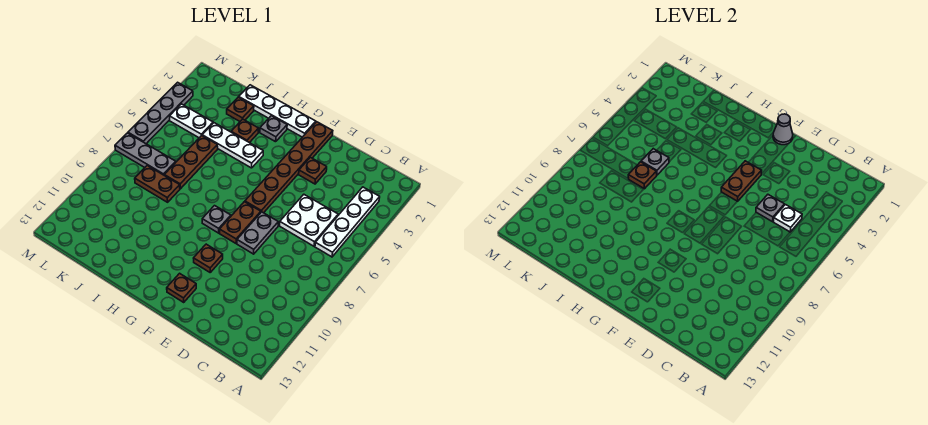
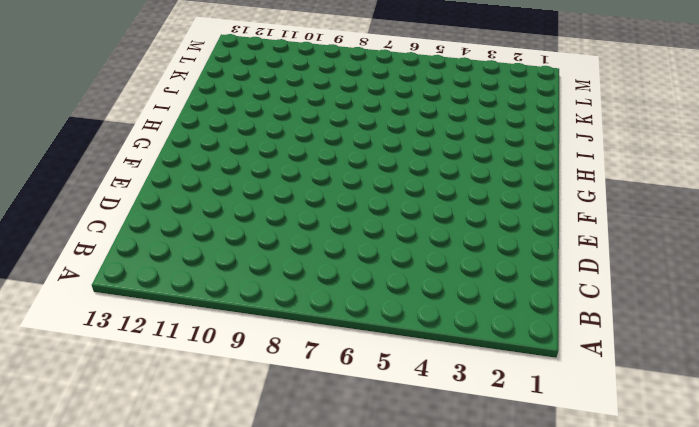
none -> white plate B3:B6 level 1
none -> white plate C5:D6 level 1
none -> brown plate E3 level 1

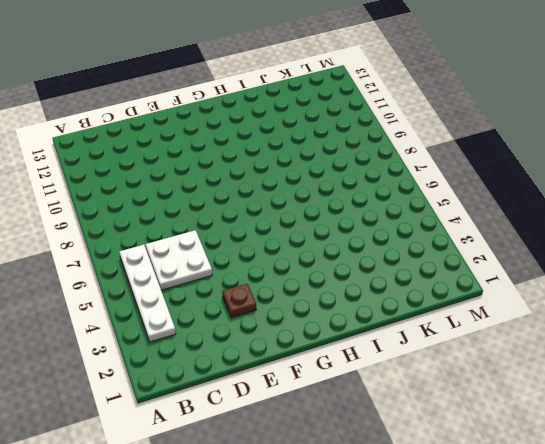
none -> grey plate E7:E8 level 1
none -> brown plate F1:F6 level 1
none -> brown plate F7:F8 level 1

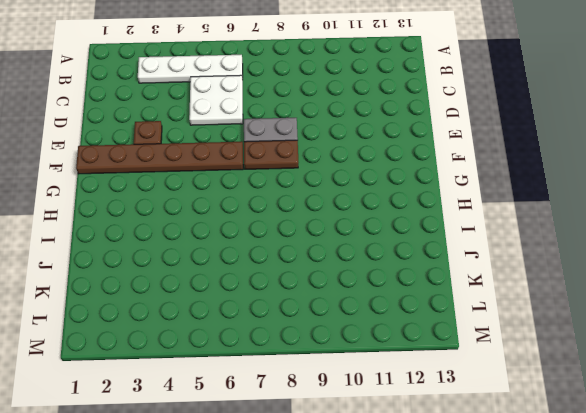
none -> brown plate F10 level 1
none -> brown plate F12 level 1
none -> white plate G1:J1 level 1

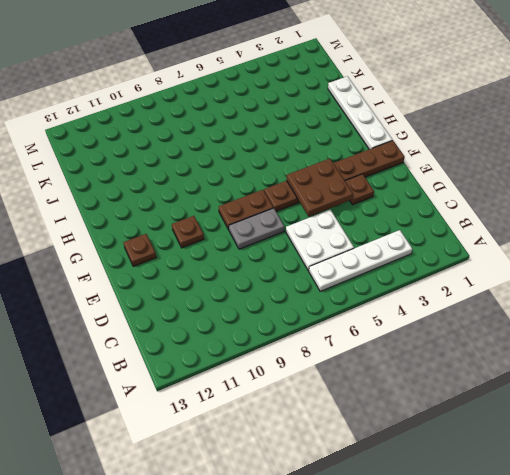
brown plate E4:F5 level 2 -> brown plate F4:F5 level 2
none -> grey plate G8 level 1
none -> grey plate H2 level 1
none -> white plate H4:J4 level 1

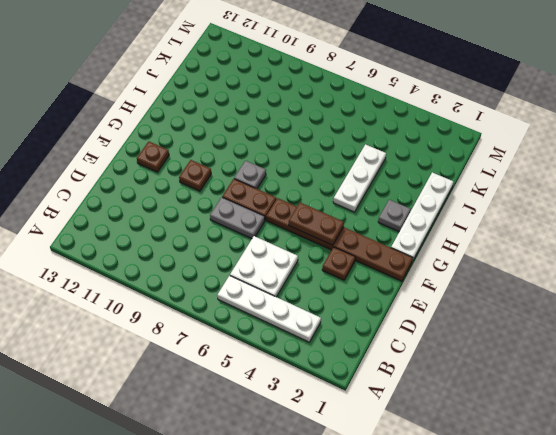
none -> brown plate I3 level 1
none -> brown plate J2 level 1
none -> brown plate J5:J7 level 1

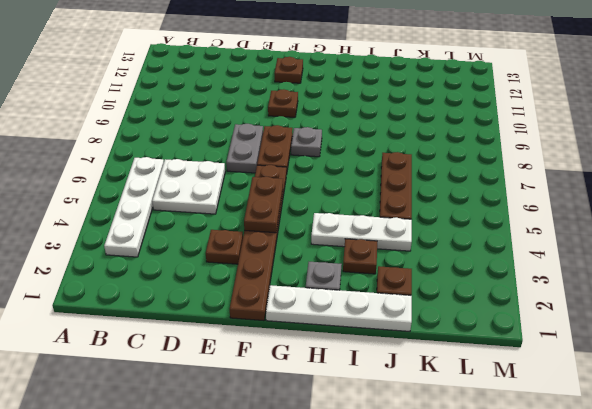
none -> brown plate J8:K8 level 1
none -> white plate K4:L4 level 1
none -> grey plate K7:M7 level 1

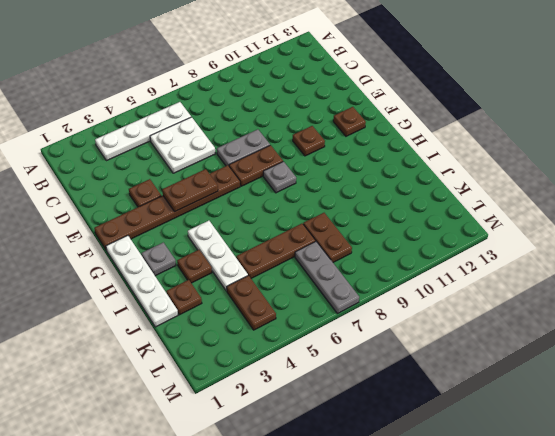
brown plate K4:L4 level 1 -> white plate K4:L4 level 1
none -> grey plate M3:M6 level 1
none -> white plate C5 level 2
none -> grey plate D5 level 2

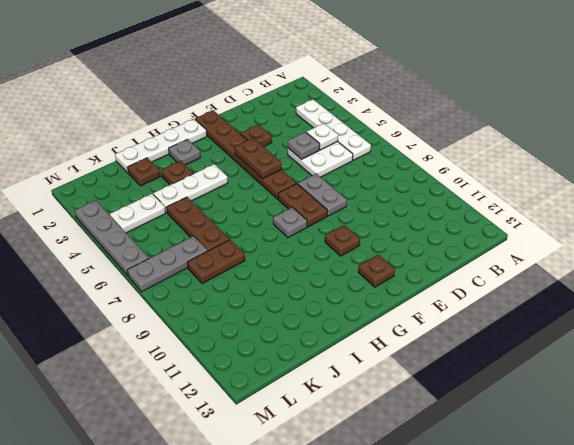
none -> grey cone F1 level 2
none -> grey plate J6 level 2
none -> brown plate J7 level 2

